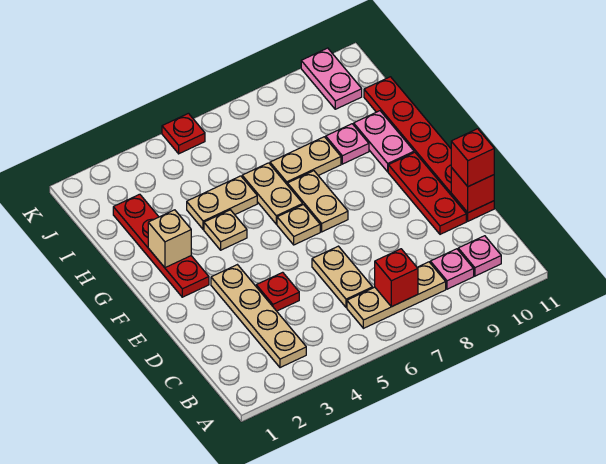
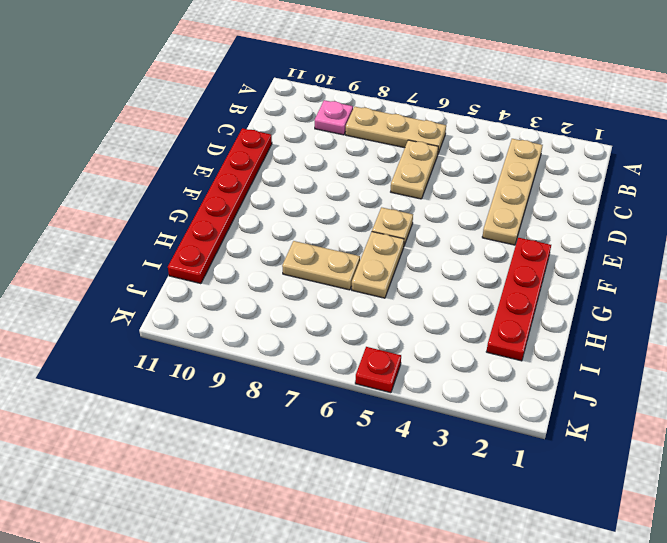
none -> pink plate B10 level 1
none -> red plate D4 level 1
none -> red plate D10:F10 level 1

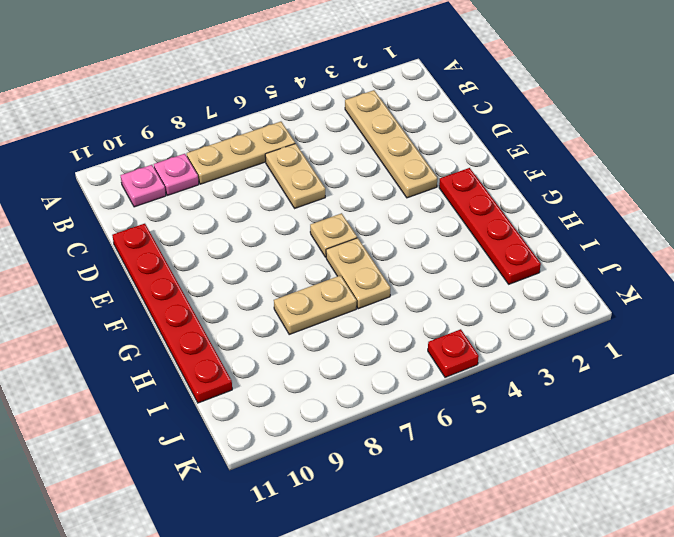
none -> red plate D4 level 1
none -> red plate D10:F10 level 1
none -> tan plate F7:G7 level 1

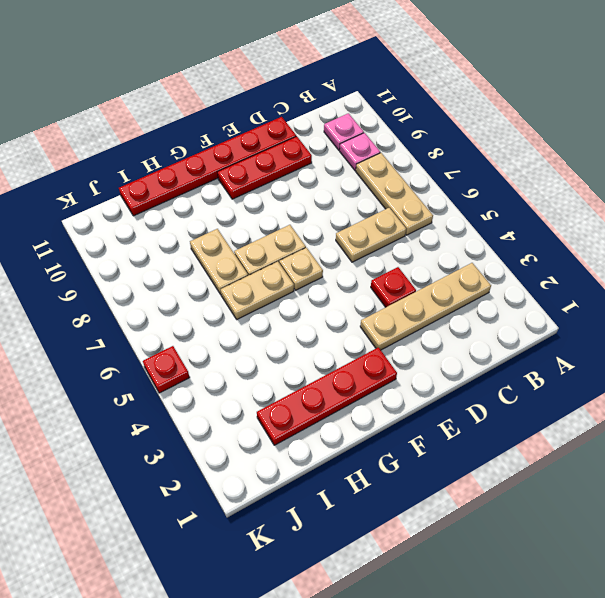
none -> tan plate G4 level 1
none -> pink plate G10:H10 level 1
none -> tan plate H4:H5 level 1

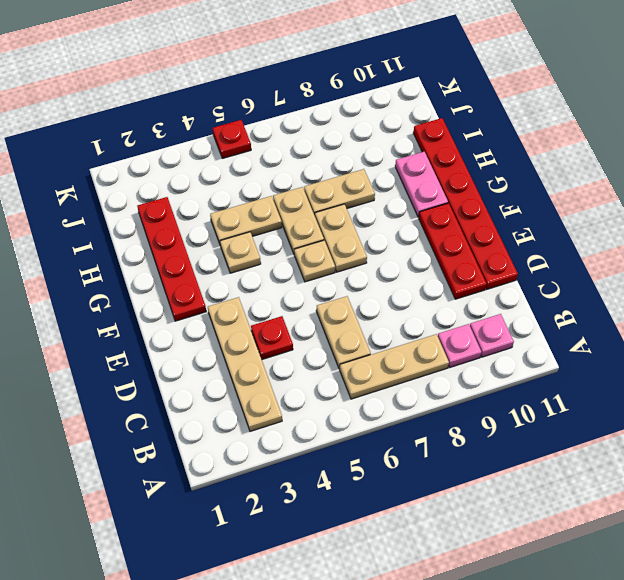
none -> pink plate H9 level 1
none -> pink plate J10:K10 level 1
none -> red brick B7 level 2

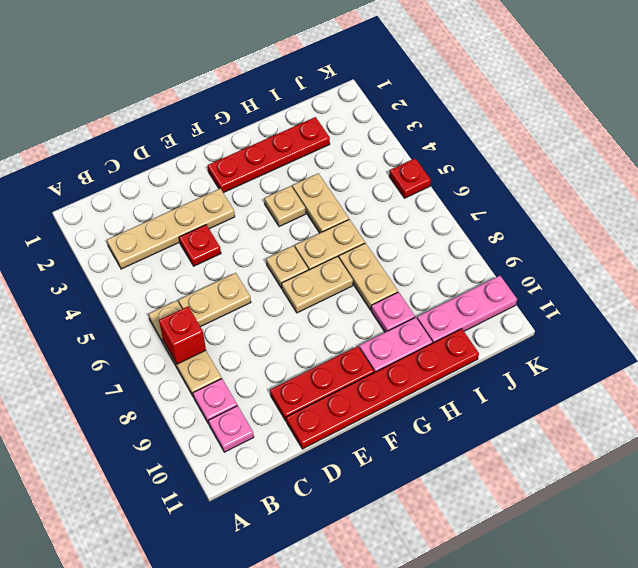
pink plate I10:K10 level 1 -> pink plate J10:K10 level 1
none -> red brick D11 level 2
none -> tan brick G2 level 2
none -> red brick D11 level 3

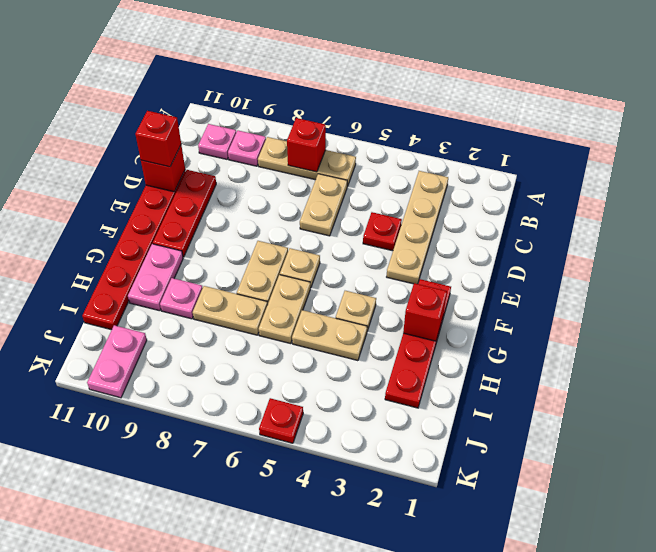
red brick G2 level 2 -> tan brick G2 level 2

